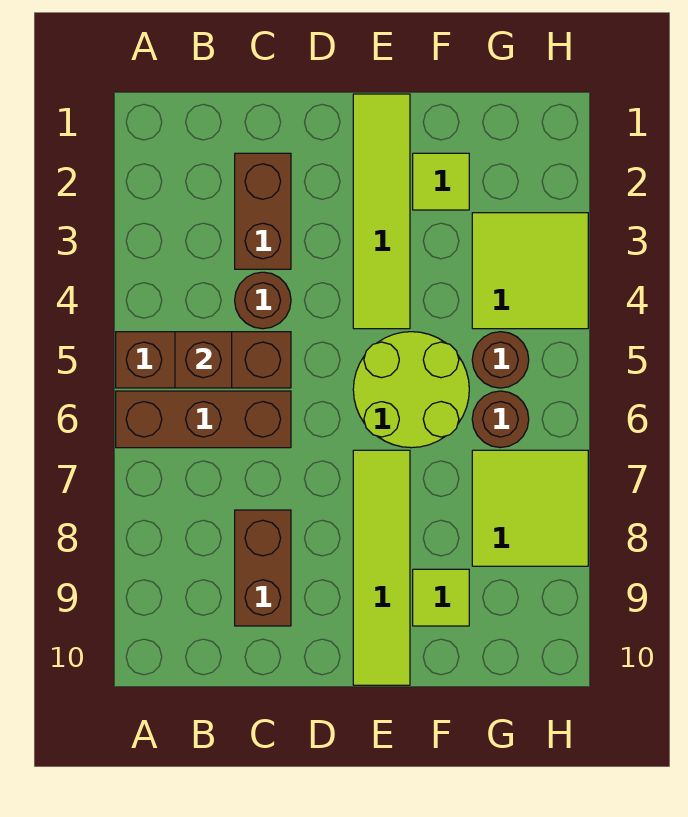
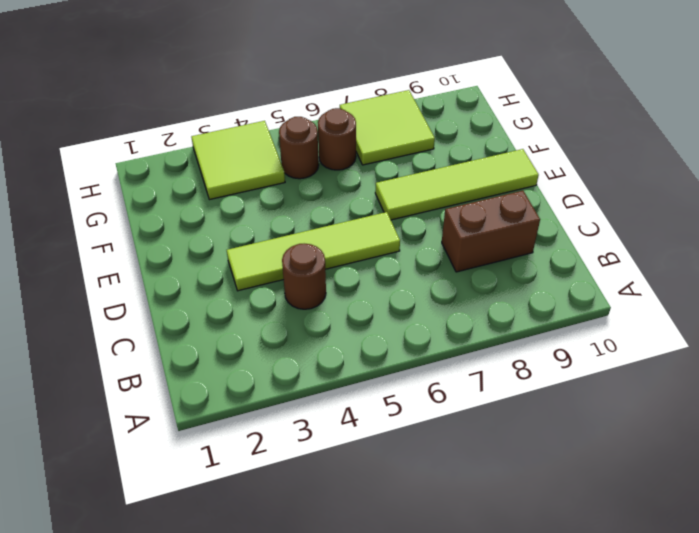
lime tile D3:D6 level 1 -> lime tile E1:E4 level 1
none -> brown brick A5:C5 level 1
none -> brown brick A6:C6 level 1
none -> brown brick C2:C3 level 1

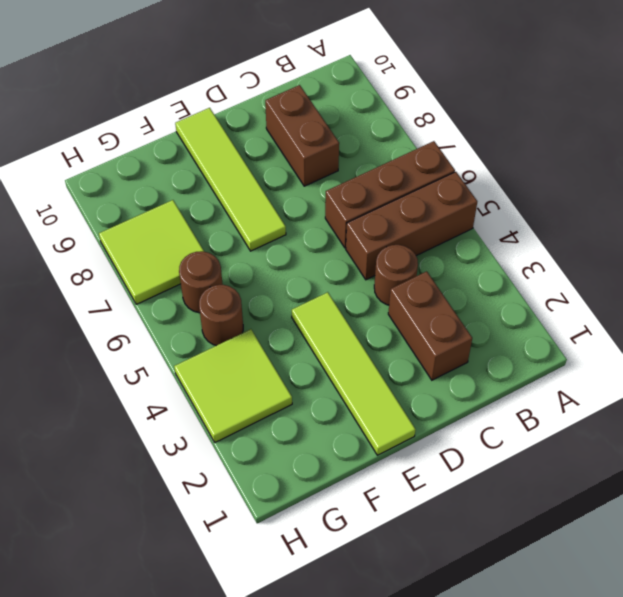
none -> lime round brick E5:F6 level 1
none -> lime tile F2 level 1
none -> lime tile F9 level 1

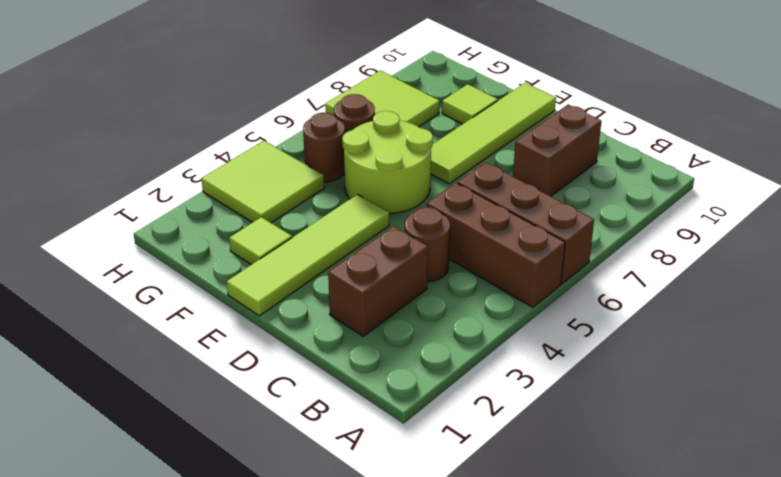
none -> brown brick B5 level 2

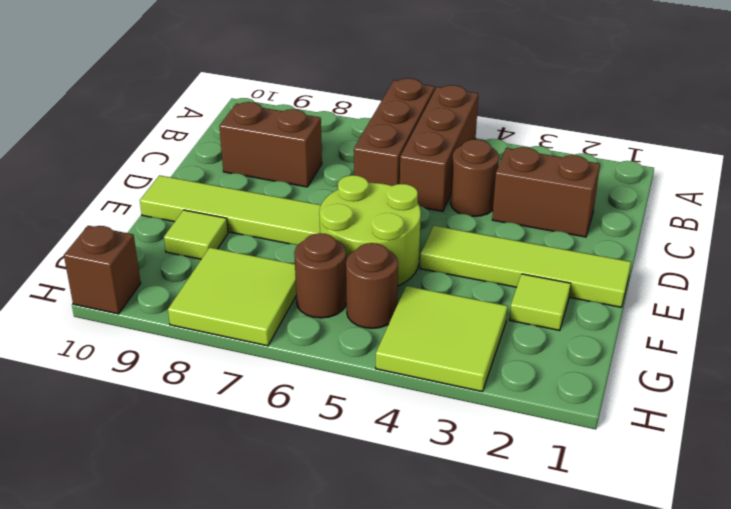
brown brick H10 level 1 -> brown brick B5 level 2

